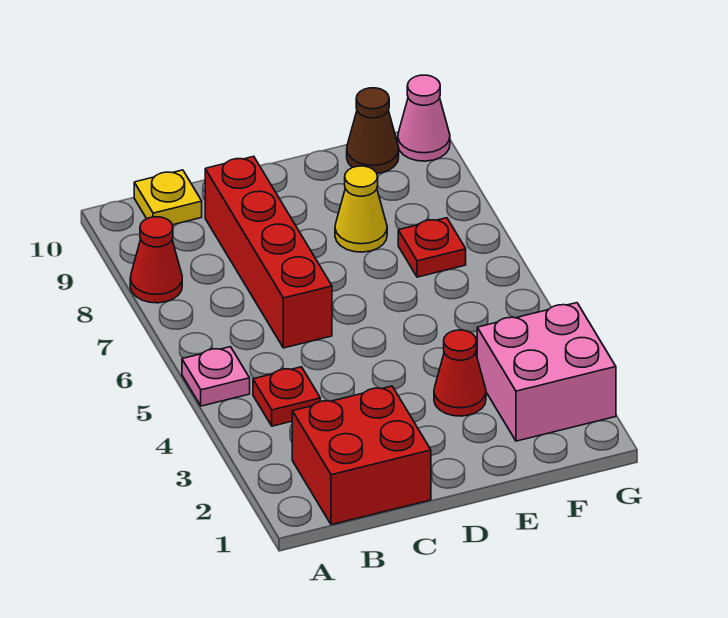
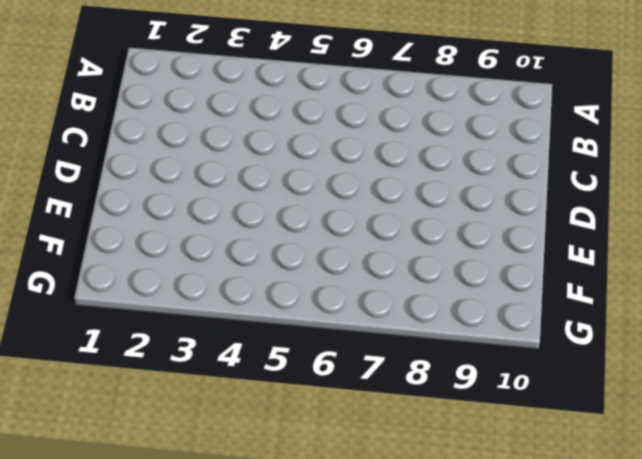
none -> pink plate A5 level 1
none -> red cone A8 level 1
none -> red brick B1:C2 level 1

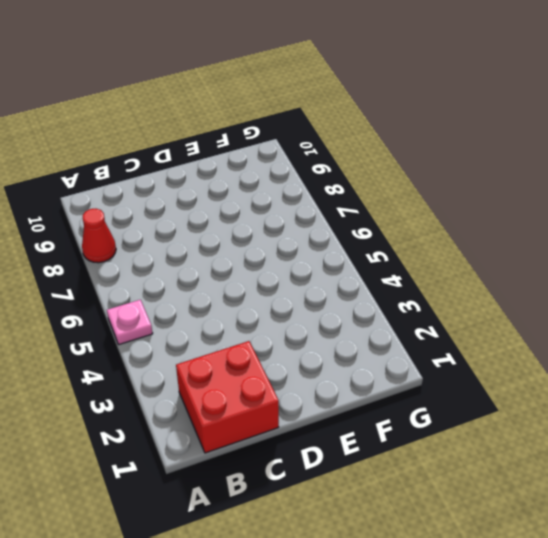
none -> red plate B4 level 1
none -> yellow plate B10 level 1
none -> red brick C6:C9 level 1

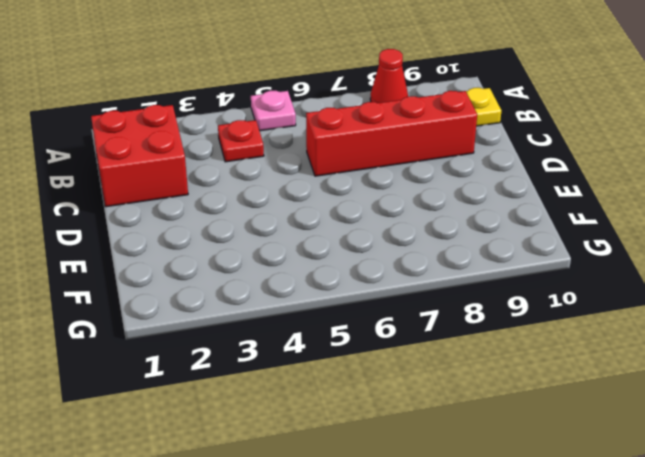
none -> red cone E3 level 1
none -> yellow cone E8 level 1
none -> pink brick F2:G3 level 1

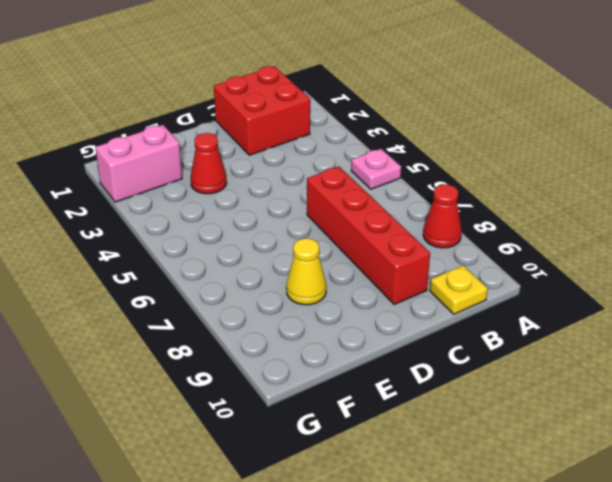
pink brick F2:G2 level 1 -> pink brick F2:G3 level 1
none -> red plate B4 level 1
none -> red plate F7 level 1
none -> brown cone F10 level 1

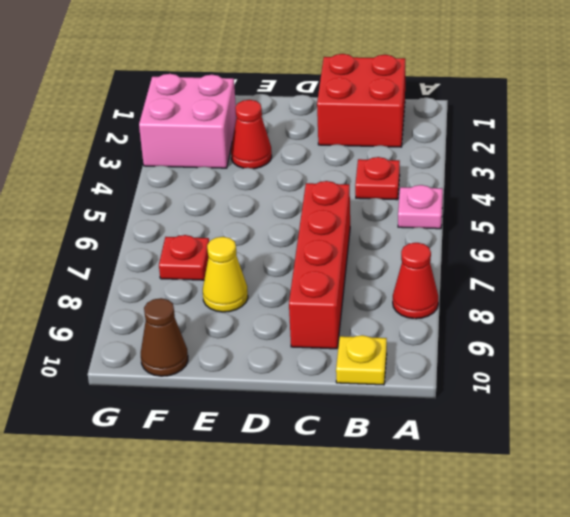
none -> pink cone G10 level 1

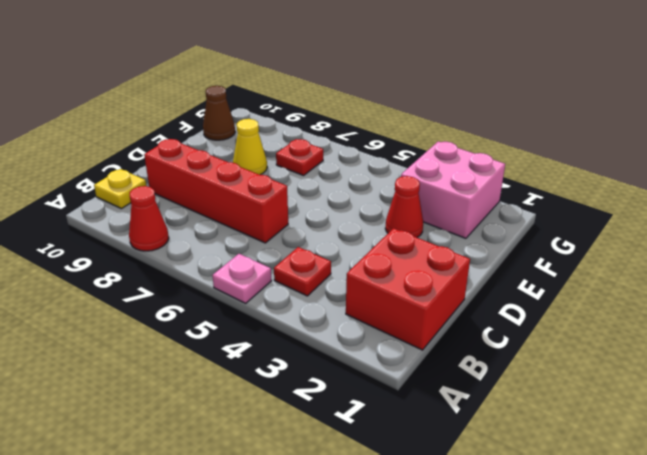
none -> pink cone G10 level 1

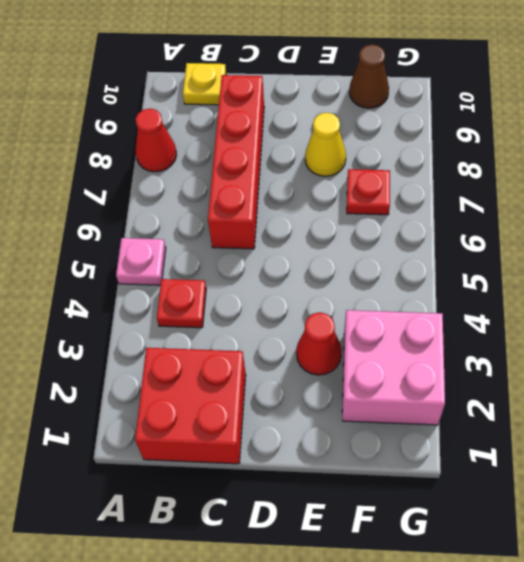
none -> pink cone G10 level 1

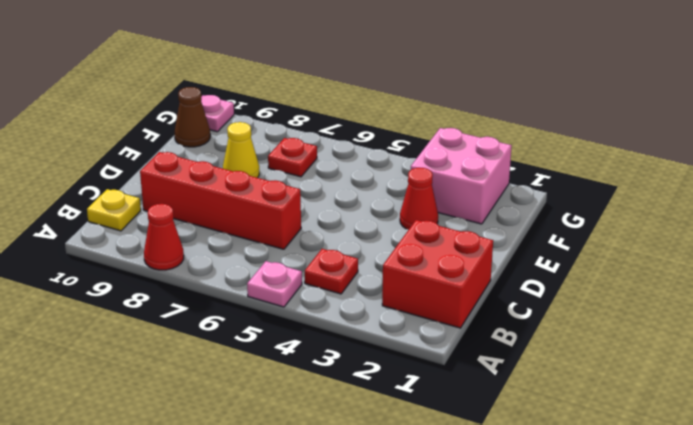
pink plate G10 level 1 -> pink cone G10 level 1

